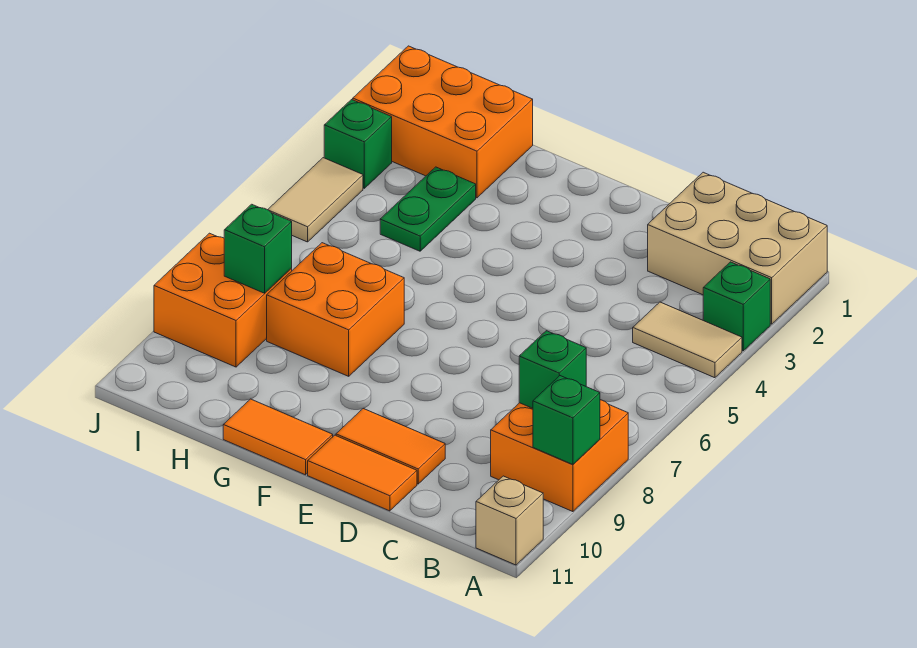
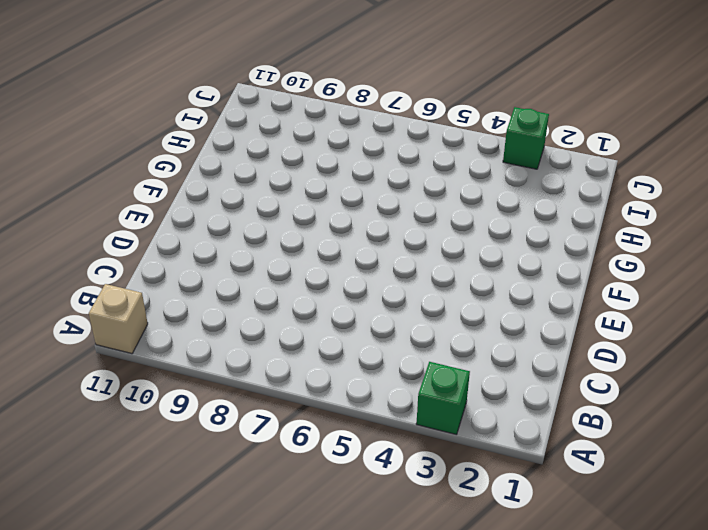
none -> tan brick A1:C2 level 1
none -> tan tile A4:B4 level 1
none -> orange brick A8:B9 level 1

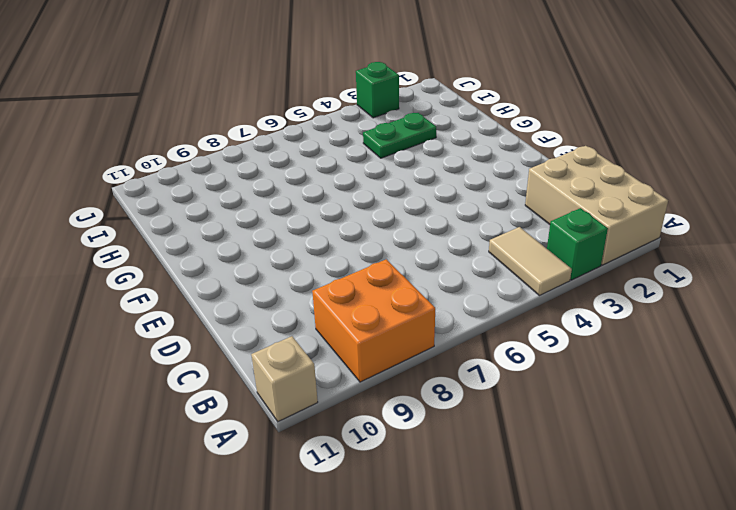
none -> orange tile D10:E10 level 1
none -> orange tile D11:E11 level 1
none -> orange tile F11:G11 level 1

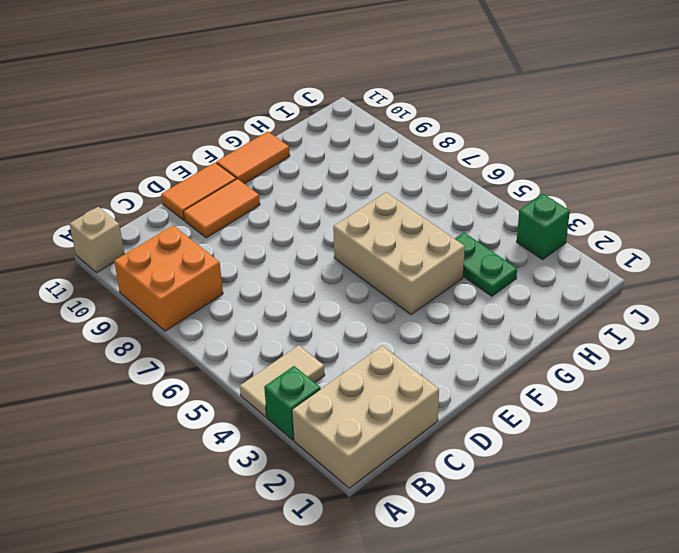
tan brick F4:G6 level 1 -> none
none -> orange brick G7:H8 level 1
none -> orange brick H1:J2 level 1
none -> orange brick I8:J9 level 1

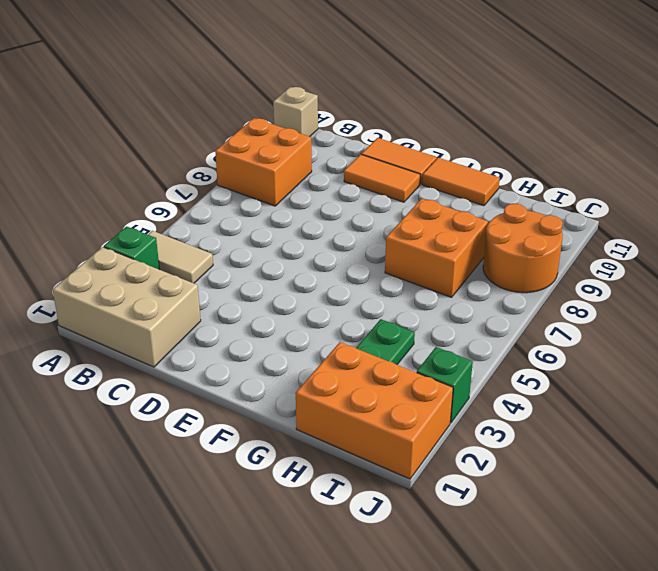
orange round brick I8:J9 level 1 -> orange brick I8:J9 level 1
none -> tan tile J4:J5 level 1
none -> green brick A9 level 2
none -> green brick B8 level 2

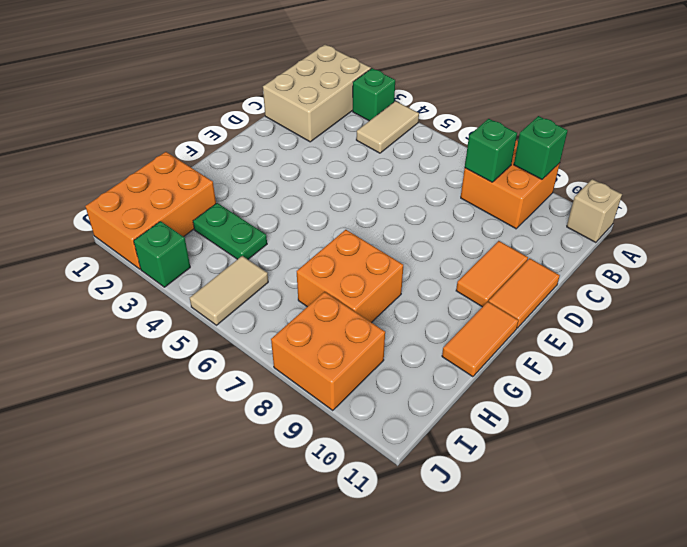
tan tile I5:J5 level 1 -> tan tile J4:J5 level 1
none -> green brick I8 level 2

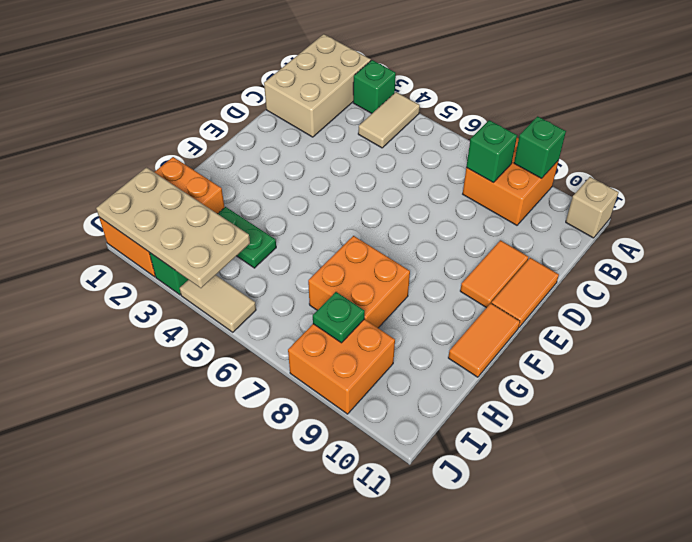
tan plate I1:J4 level 2 -> none
green plate I8 level 2 -> green brick I8 level 2

